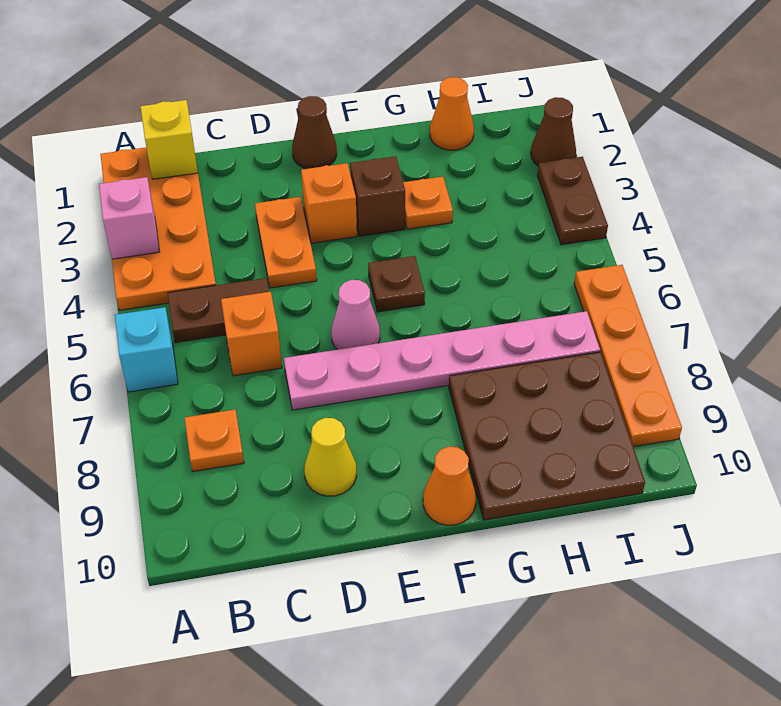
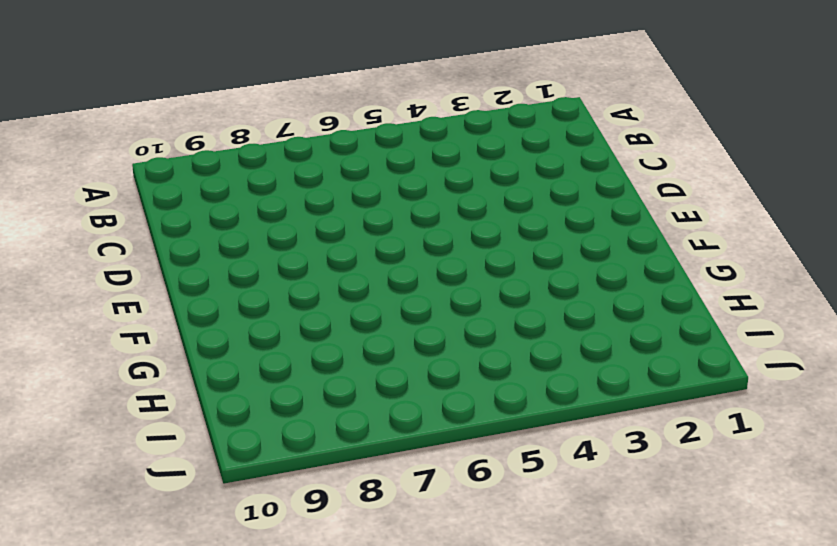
none -> orange plate A1:B4 level 1
none -> cyan brick A6 level 1
none -> brown plate B5:C5 level 1

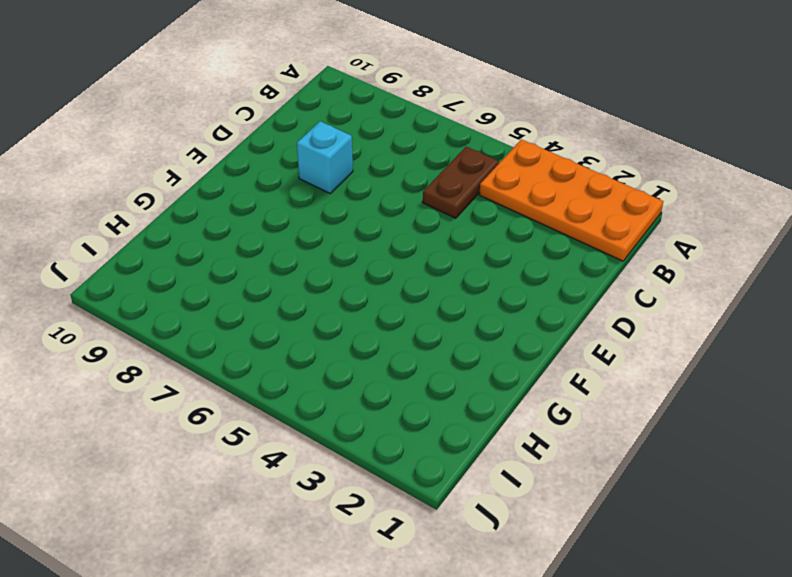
cyan brick D8 level 1 -> cyan brick A6 level 1
none -> orange plate B8 level 1
none -> orange brick C6 level 1
none -> orange plate D3:D4 level 1

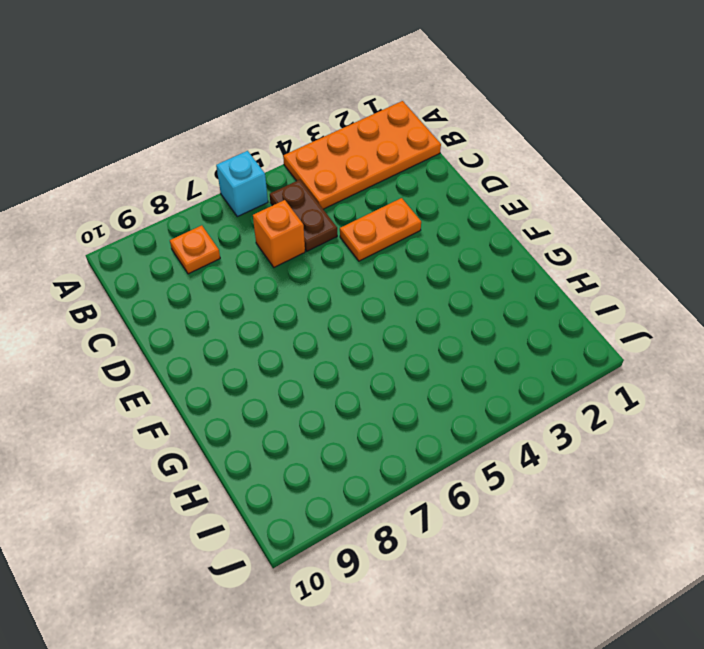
none -> pink plate D7:I7 level 1
none -> yellow cone D9 level 1
none -> brown cone E1 level 1

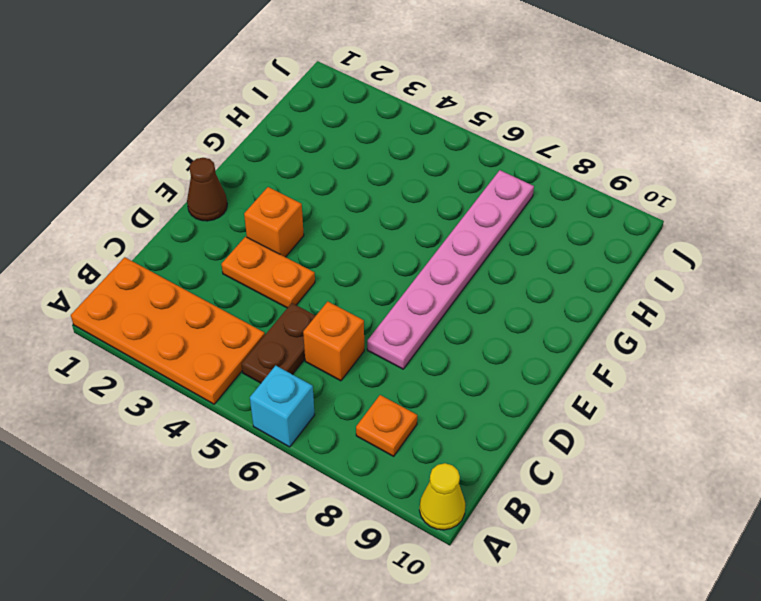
yellow cone A10 level 1 -> yellow cone D9 level 1
none -> pink cone E6 level 1
none -> brown brick F3 level 1
none -> brown plate F5 level 1

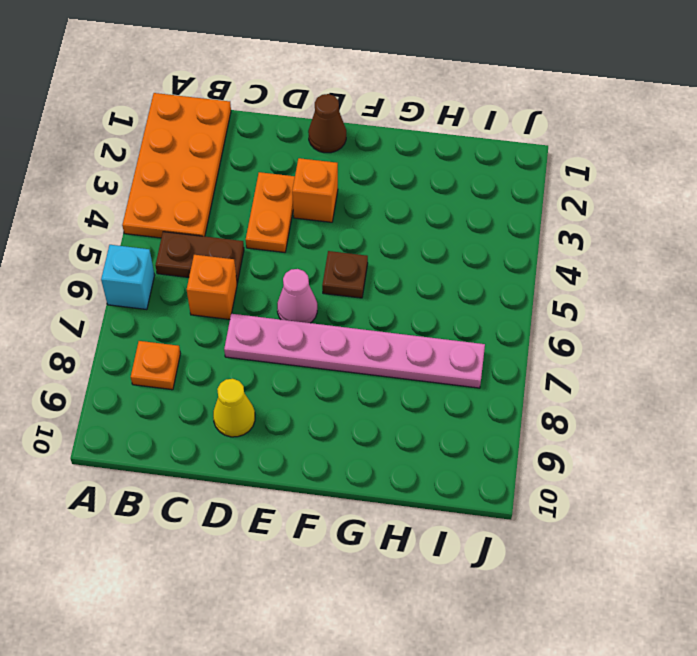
none -> brown brick F3 level 1
none -> orange cone F10 level 1
none -> orange plate G3 level 1

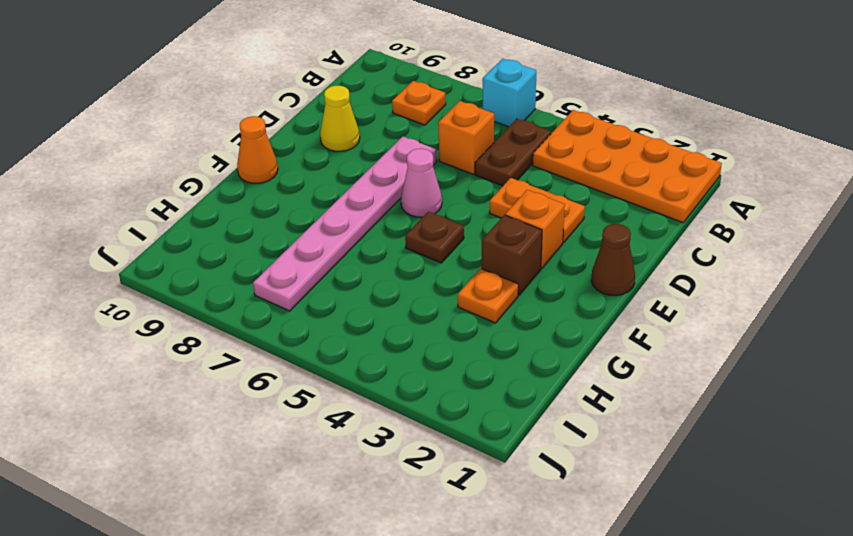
none -> brown plate G8:I10 level 1
none -> orange cone H1 level 1
none -> brown cone J2 level 1

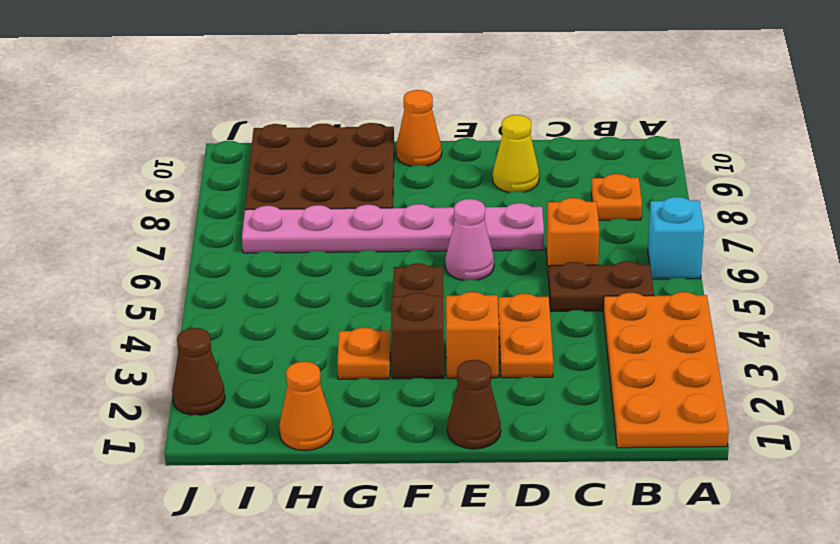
none -> brown plate J3:J4 level 1
none -> orange plate J6:J9 level 1
none -> pink brick A3 level 2

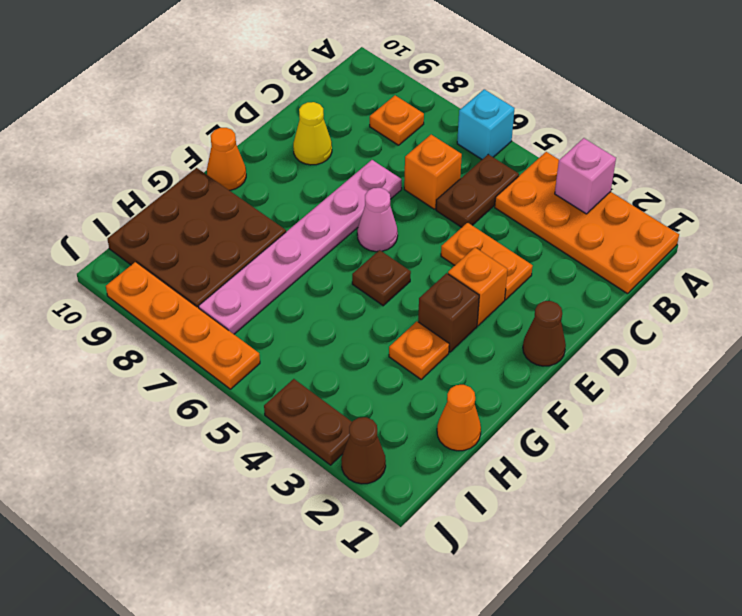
none -> yellow brick B1 level 2

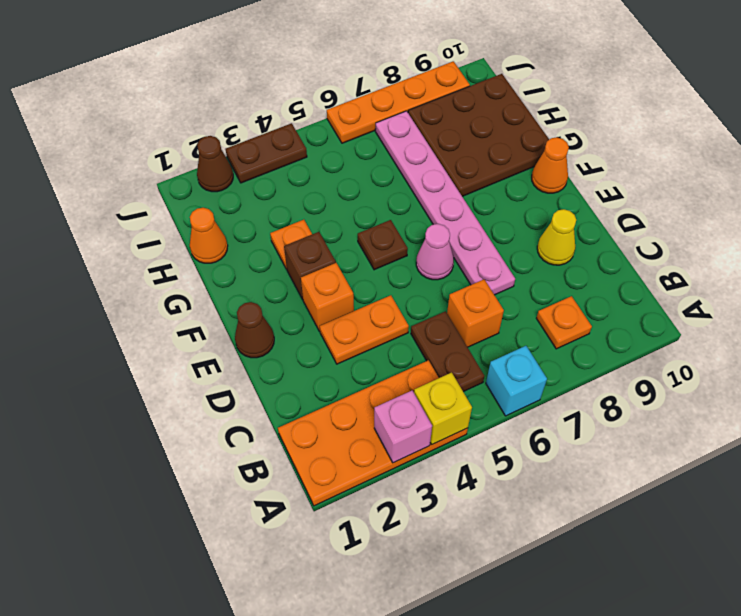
yellow brick A4 level 2 -> yellow brick B1 level 2

